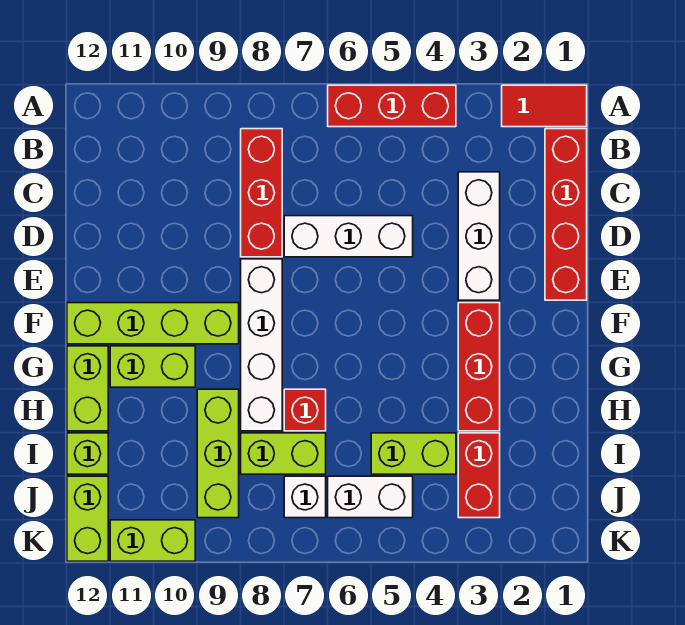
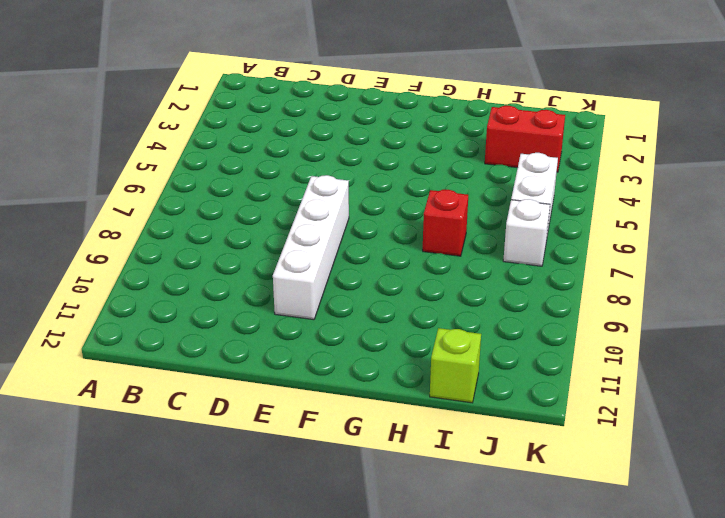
white brick E7:E10 level 1 -> white brick E8:H8 level 1
none -> red tile A1:A2 level 1
none -> red brick A4:A6 level 1
none -> red brick B1:E1 level 1

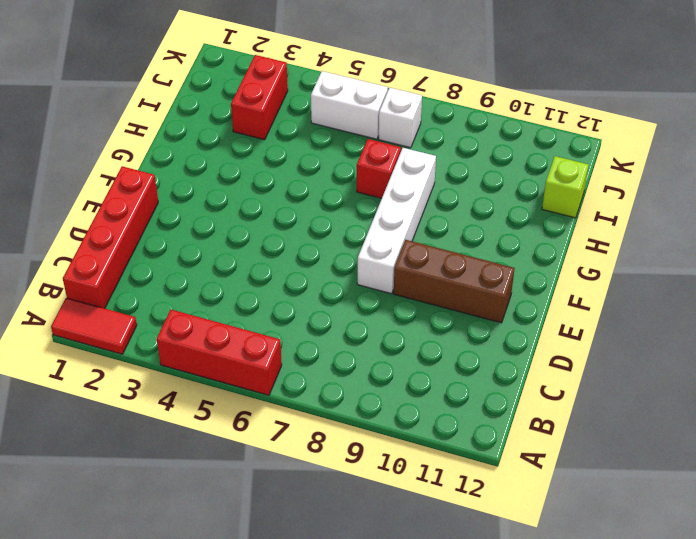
brown brick E9:E11 level 1 -> none
none -> red brick B8:D8 level 1
none -> white brick C3:E3 level 1
none -> white brick D5:D7 level 1

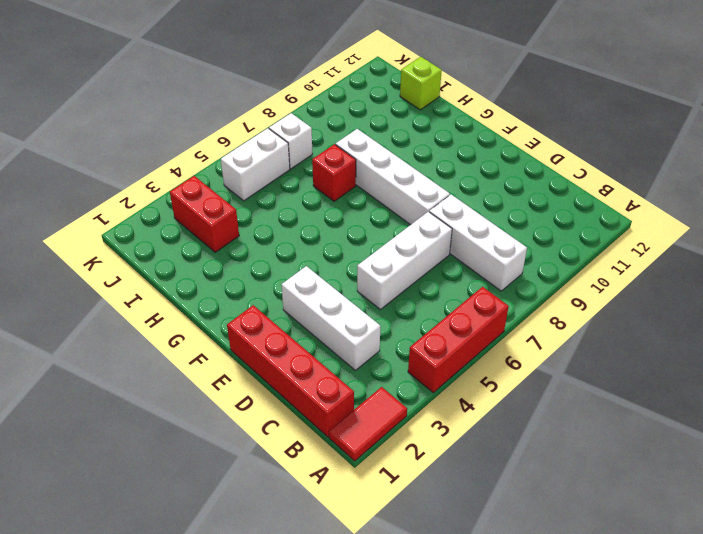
white brick B8:D8 level 1 -> red brick B8:D8 level 1
none -> red brick F3:H3 level 1
none -> lime brick F9:F12 level 1
none -> lime brick G10:G11 level 1

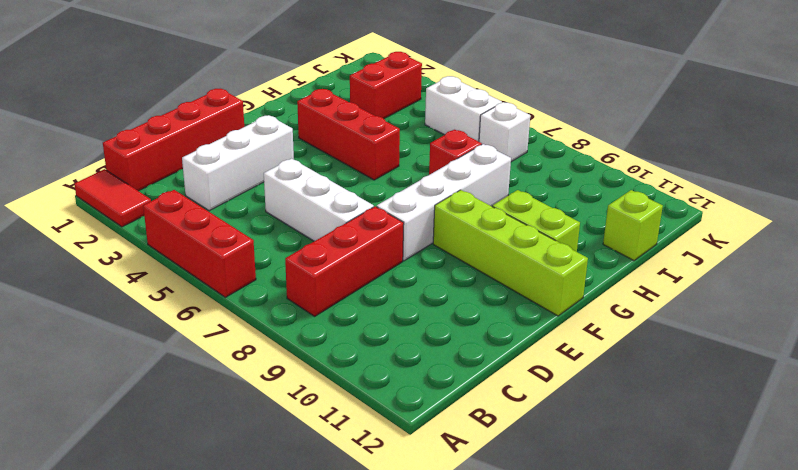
red brick G3:G5 level 1 -> red brick F3:H3 level 1
none -> lime brick G12:H12 level 1
none -> lime brick H9:J9 level 1
none -> lime brick I4:I5 level 1

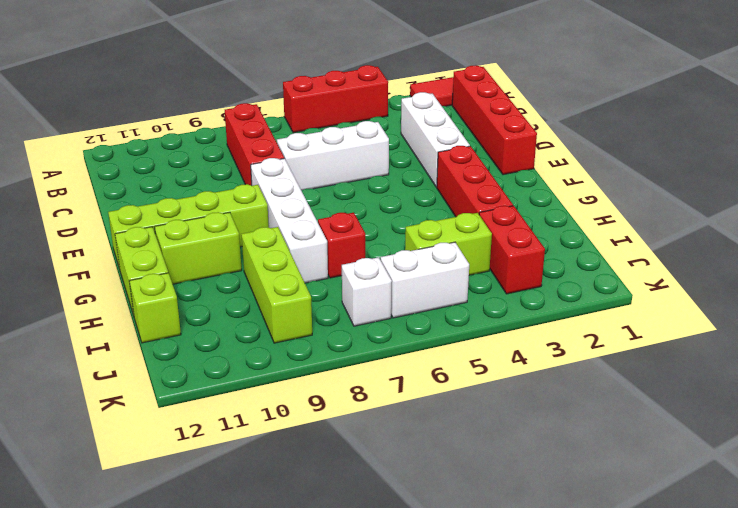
none -> lime brick I7:I8 level 1
none -> lime brick J12:K12 level 1
none -> lime brick K10:K11 level 1

